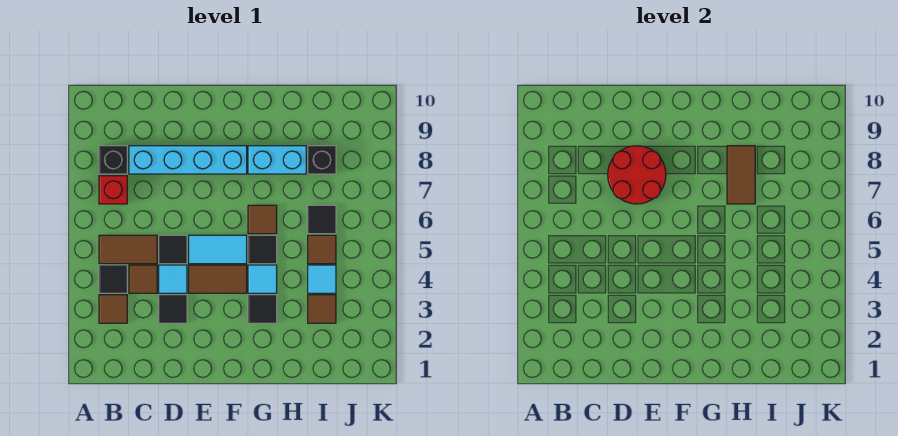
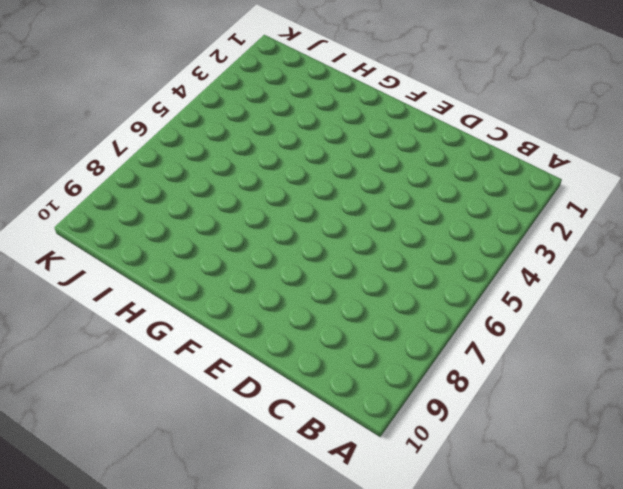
none -> brown tile B3 level 1
none -> black tile B4 level 1
none -> brown tile B5:C5 level 1

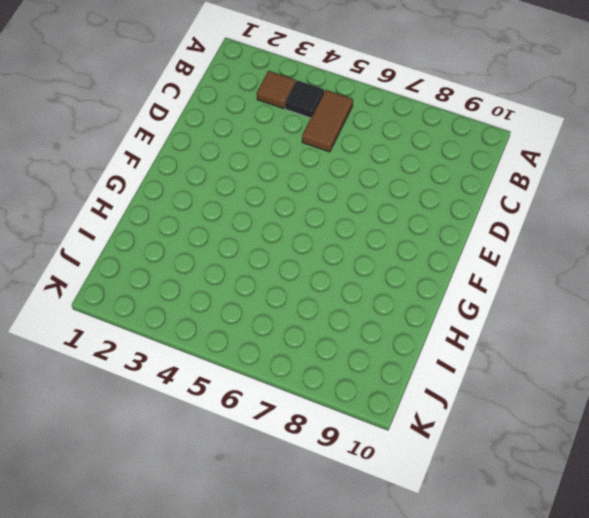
none -> red brick B7 level 1
none -> black brick B8 level 1
none -> brown tile C4 level 1

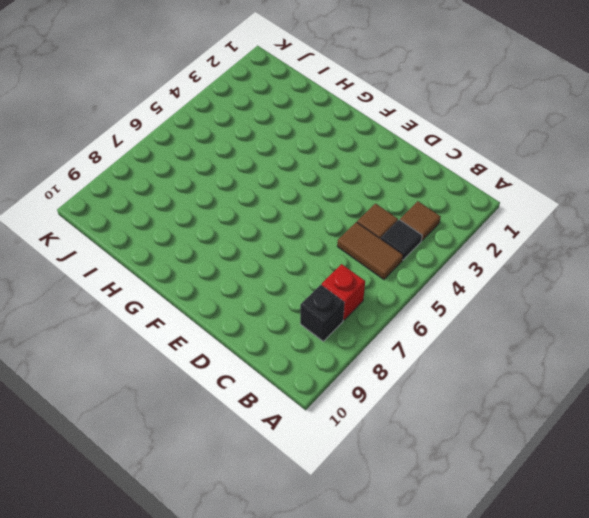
none -> cyan brick C8:F8 level 1
none -> black tile D3 level 1
none -> cyan tile D4 level 1

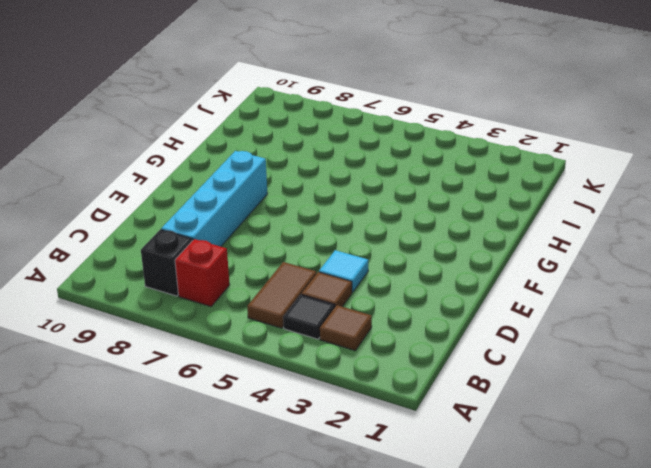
none -> black tile D3 level 1
none -> black tile D5 level 1
none -> brown tile E4:F4 level 1

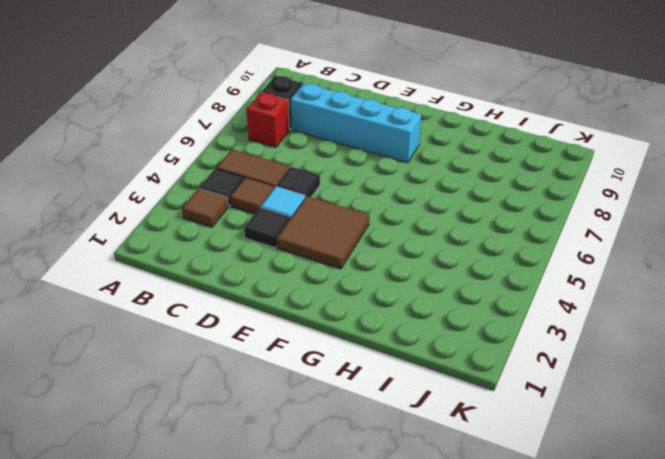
brown tile E3:F4 level 1 -> brown tile E4:F4 level 1
none -> cyan tile E5:F5 level 1
none -> black tile G3 level 1
none -> cyan tile G4 level 1

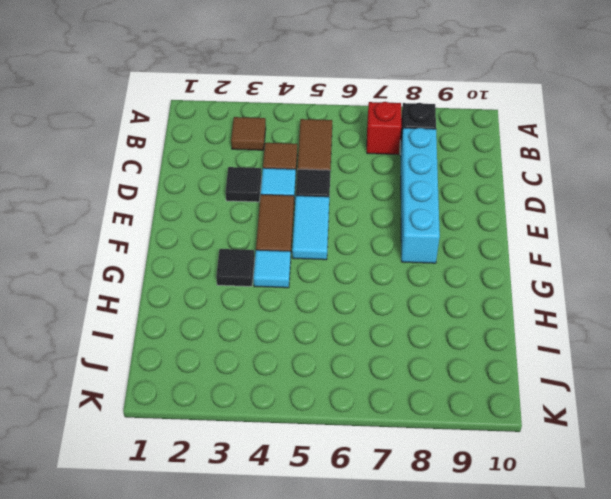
none -> black tile B4 level 1
none -> black tile G5 level 1
none -> brown tile G6 level 1

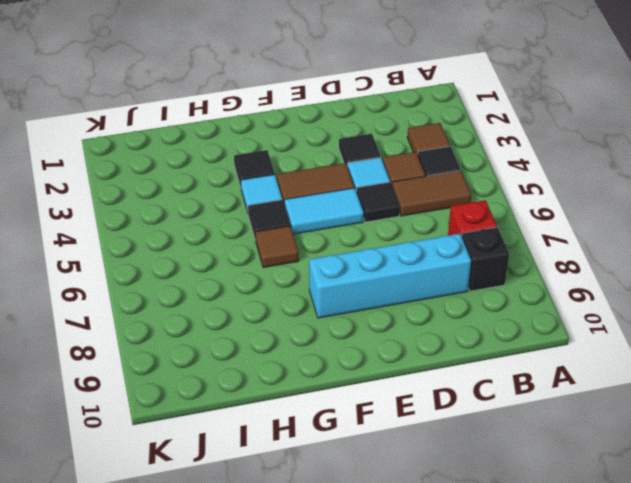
none -> cyan brick G8:H8 level 1
none -> brown tile I3 level 1
none -> cyan tile I4 level 1

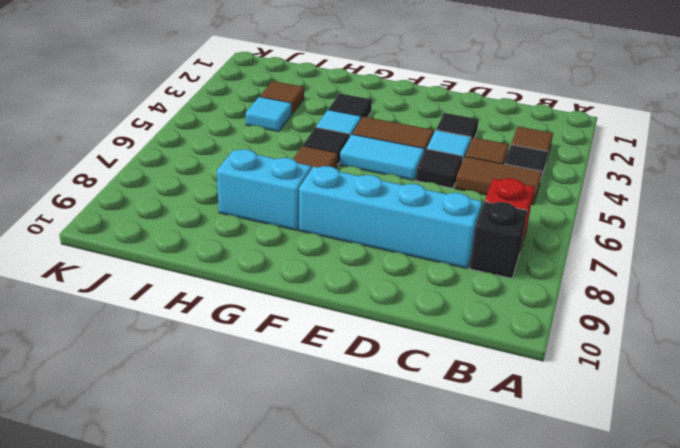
none -> brown tile I5 level 1
none -> black tile I6 level 1
none -> black brick I8 level 1

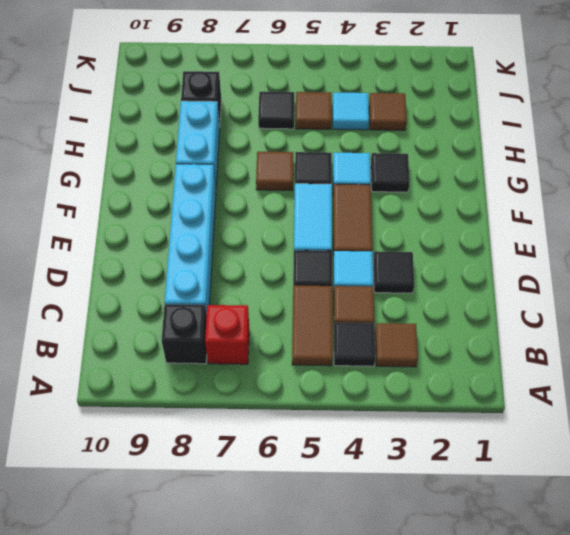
none -> red round brick D7:E8 level 2
none -> brown tile H7:H8 level 2

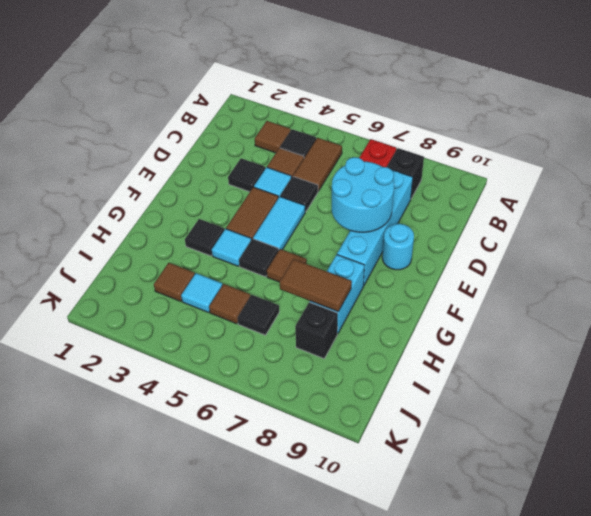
cyan round brick D7:E8 level 2 -> red round brick D7:E8 level 2
cyan round brick E9 level 1 -> none

